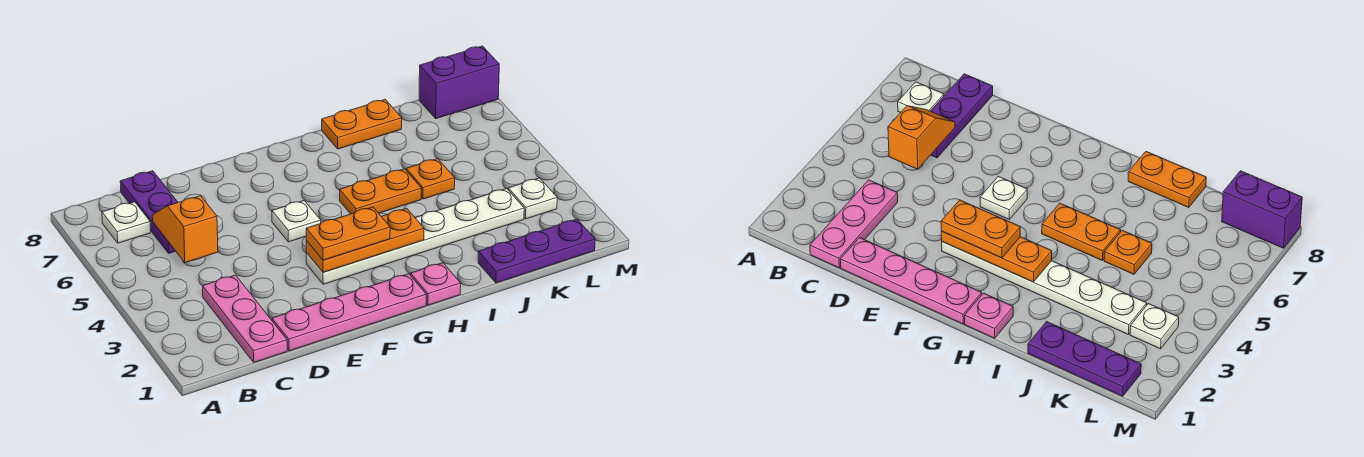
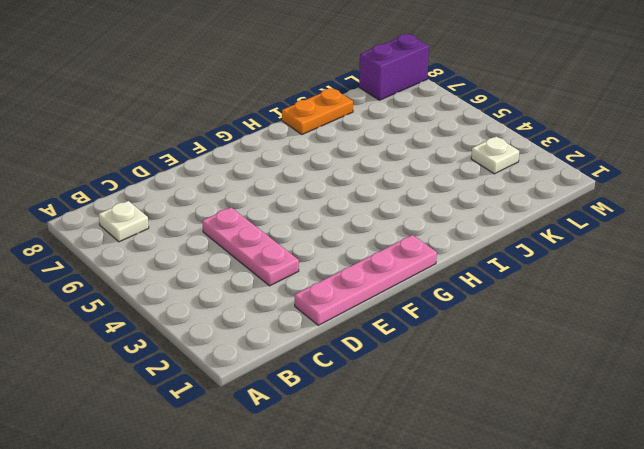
pink plate D3:D5 level 1 -> pink plate C1:C3 level 1
none -> purple plate C6:C8 level 1
none -> white plate F3:K3 level 1
none -> white plate F5 level 1

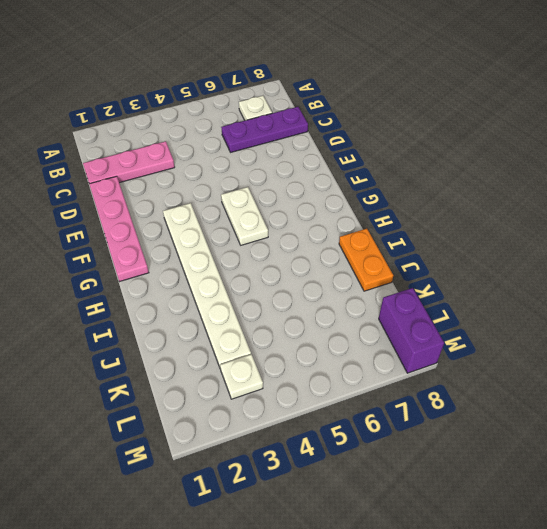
white plate F5:G5 level 1 -> white plate F5 level 1
none -> pink plate H1 level 1
none -> orange plate H5:I5 level 1
none -> purple plate J1:L1 level 1

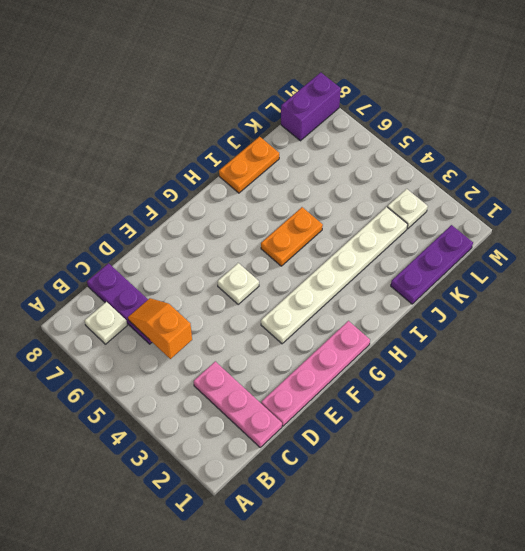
none -> pink plate H1 level 1
none -> orange plate J5 level 1
none -> orange plate F3:H3 level 2

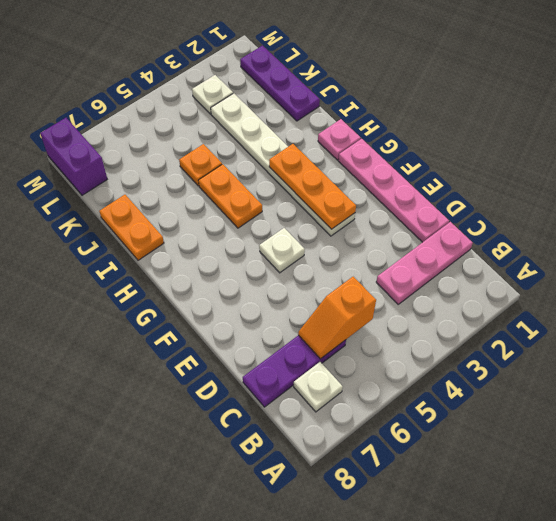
none -> orange plate F3:G3 level 3

